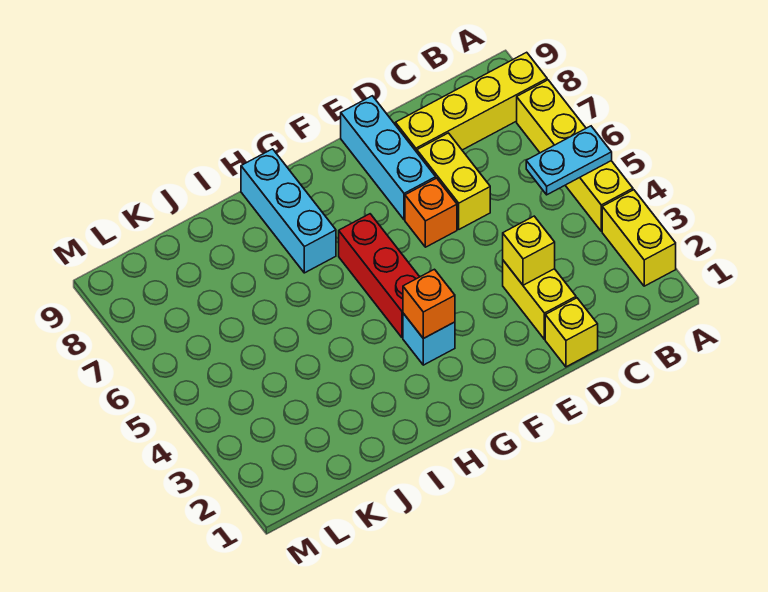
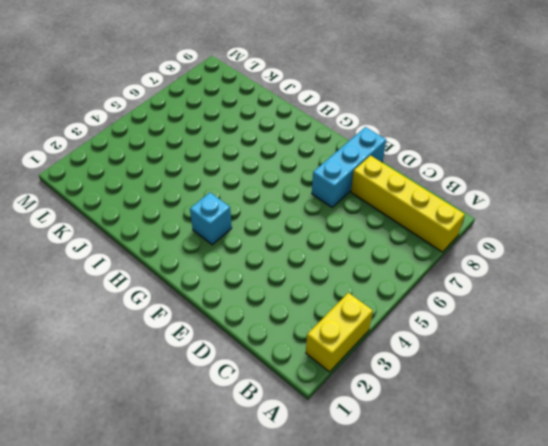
none -> yellow brick A4:A7 level 1
none -> yellow brick D1 level 1
none -> yellow brick D2:D3 level 1

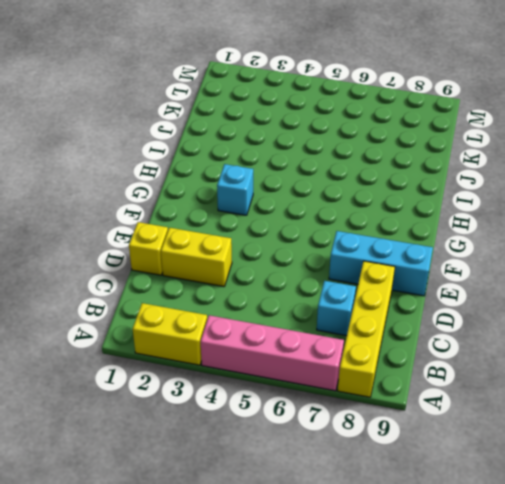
pink brick A4:A7 level 1 -> yellow brick A4:A7 level 1
cyan brick C7 level 1 -> none
none -> yellow brick D6:D7 level 1
none -> orange brick E6 level 1
none -> red brick G4:G6 level 1

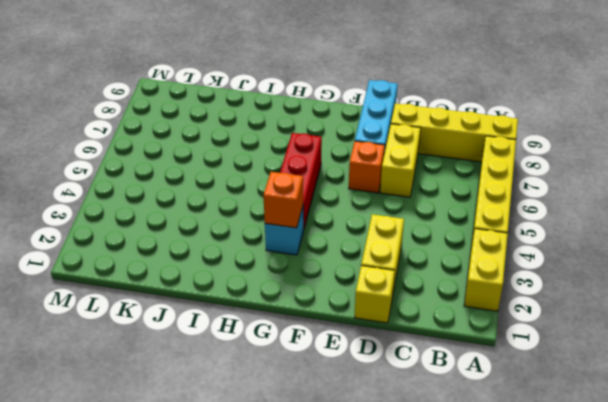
none -> cyan brick H7:H9 level 1
none -> cyan plate A5:B5 level 2
none -> yellow brick D3 level 2

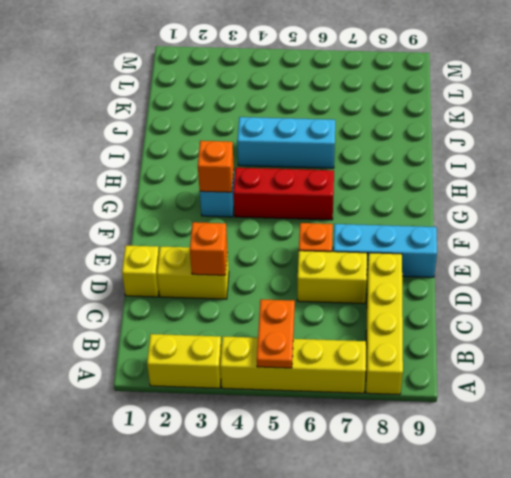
orange plate A5:B5 level 2 -> cyan plate A5:B5 level 2
orange brick D3 level 2 -> yellow brick D3 level 2
cyan brick I4:I6 level 1 -> cyan brick H7:H9 level 1

